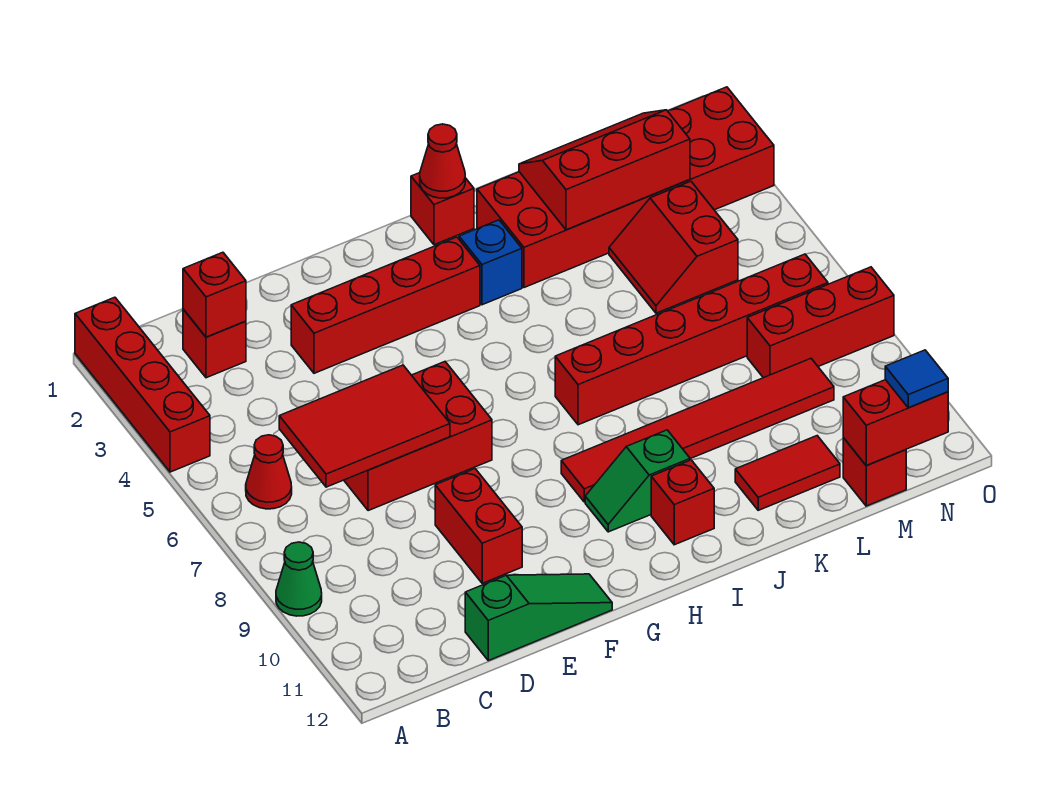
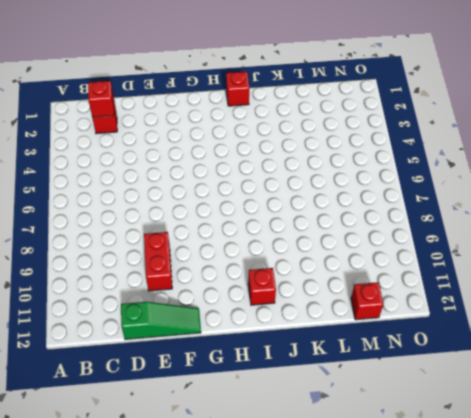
none -> red brick A1:A4 level 1
none -> green cone A9 level 1
none -> red cone B6 level 1

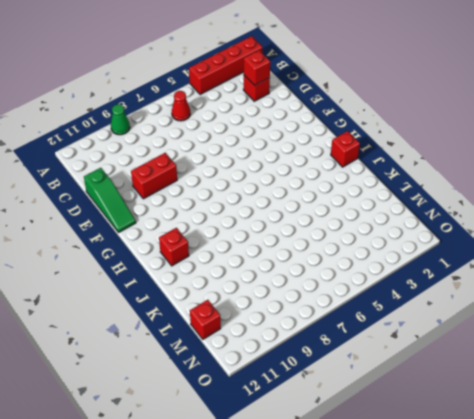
none -> red brick D6:F7 level 1
none -> red brick E3:H3 level 1
none -> red tile H9:M9 level 1

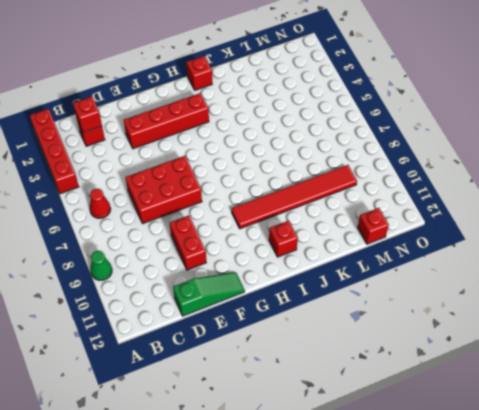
none -> green slope H10:I10 level 1 top I
none -> blue brick I3 level 1
none -> red brick I7:N7 level 1

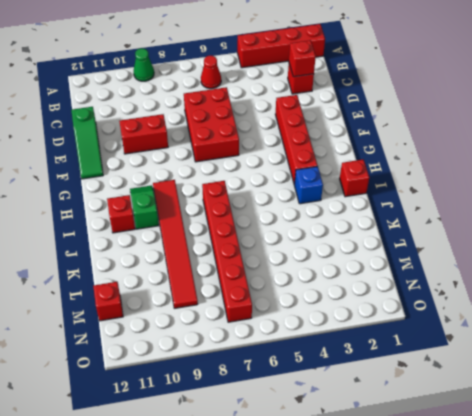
none -> red brick J2:O3 level 1
none -> red tile K11:L11 level 1
none -> red slope L4:M5 level 1 top M

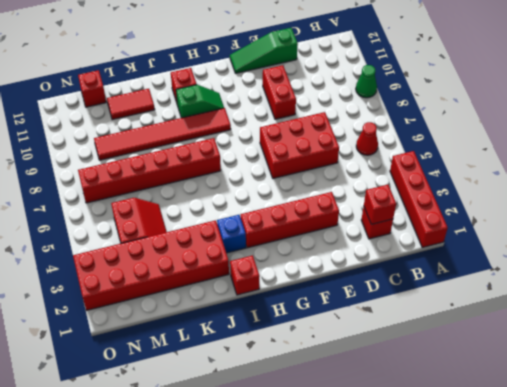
none -> red brick M8:O8 level 1
none -> red tile C6:E7 level 2
none -> red cone I1 level 2

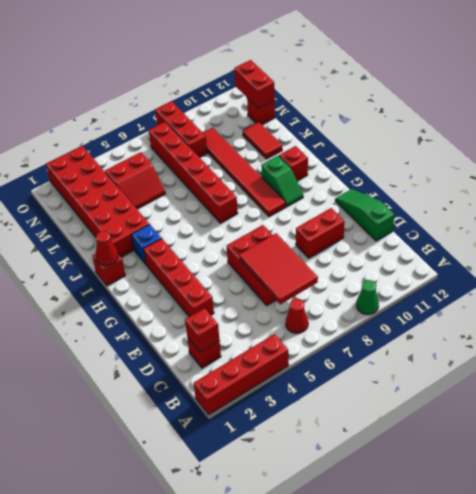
none -> red slope K2:M3 level 2 top 3
none -> blue tile N12 level 3

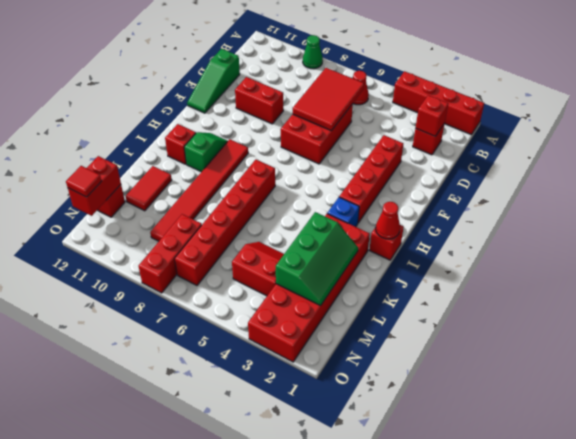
green slope K2:M3 level 2 top 3 -> red slope K2:M3 level 2 top 3
red tile N12 level 3 -> blue tile N12 level 3

